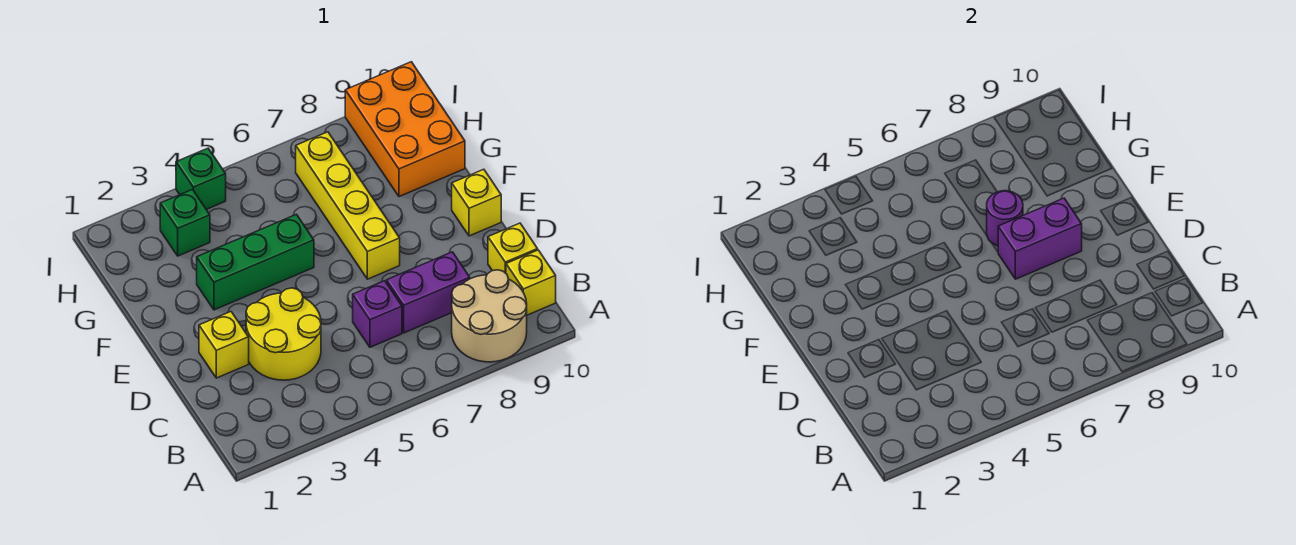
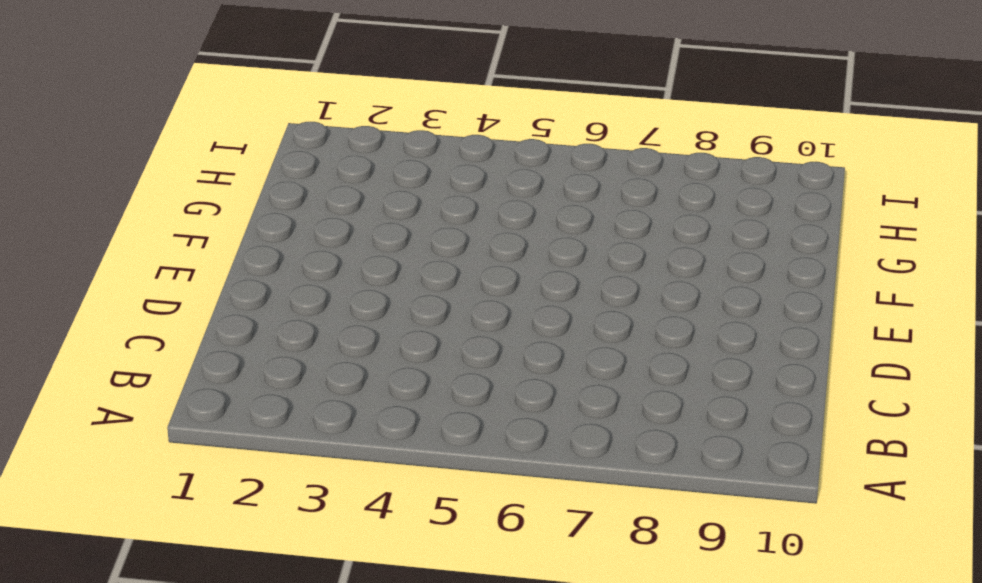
none -> tan round brick A8:B9 level 1
none -> yellow brick B10 level 1
none -> yellow round brick C3:D4 level 1

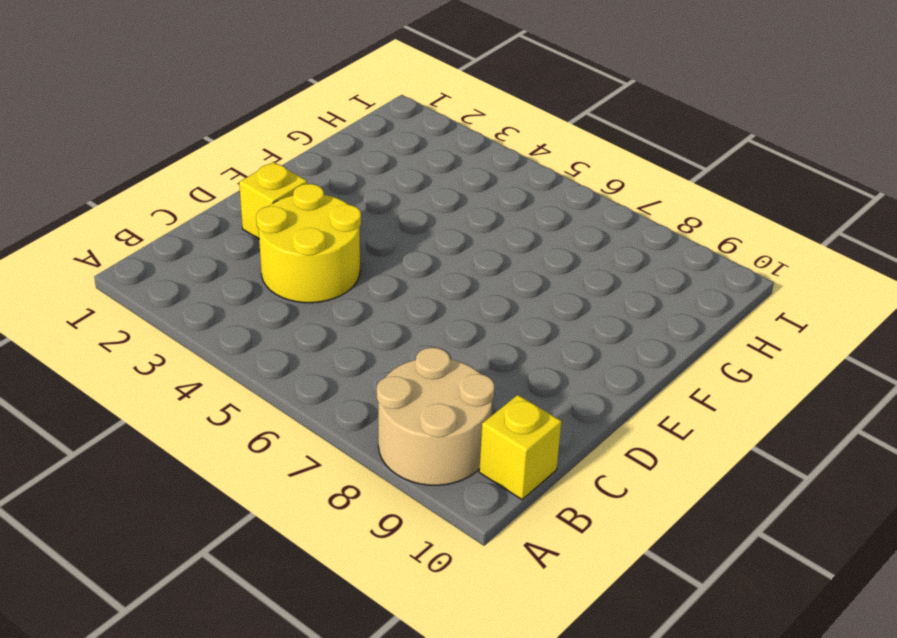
none -> purple brick C6 level 1
none -> purple brick C7:C8 level 1
none -> yellow brick C10 level 1

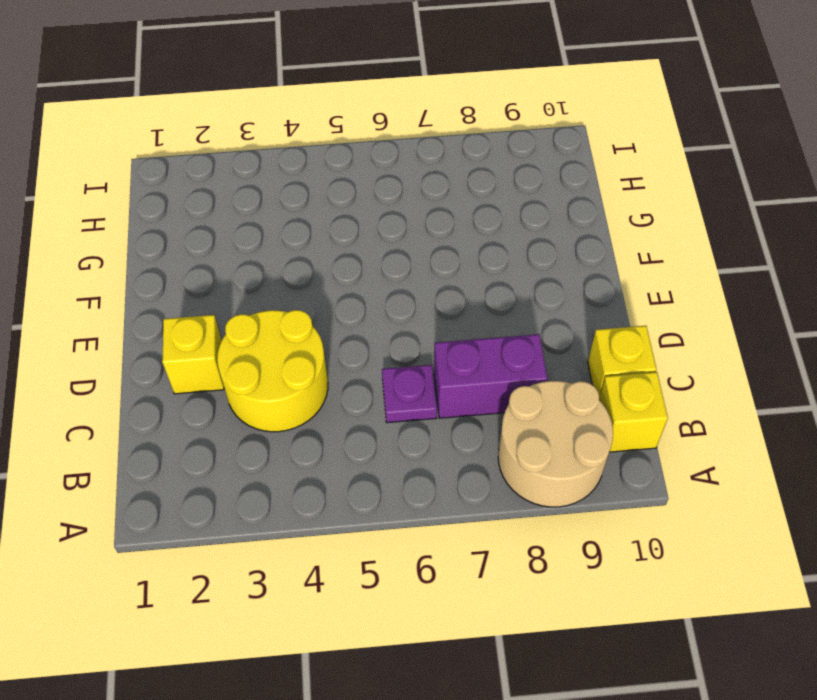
purple plate C6 level 1 -> purple brick C6 level 1
none -> yellow brick E7:H7 level 1
none -> yellow brick E10 level 1
none -> green brick F3:F5 level 1

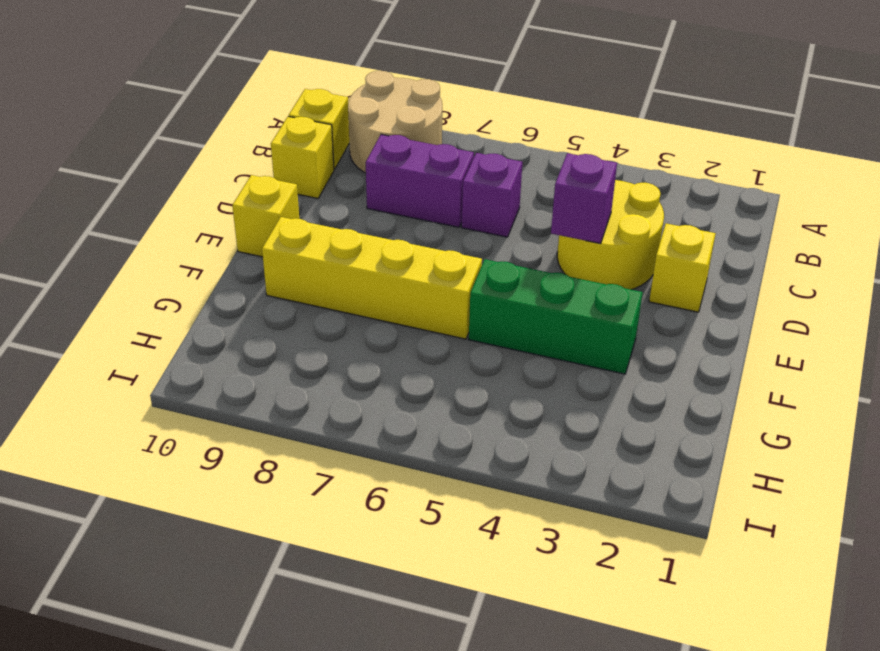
purple brick D4 level 2 -> none
yellow brick F6:F9 level 1 -> yellow brick E7:H7 level 1
none -> orange brick G9:I10 level 1
none -> green brick H3 level 1
none -> green brick I4 level 1

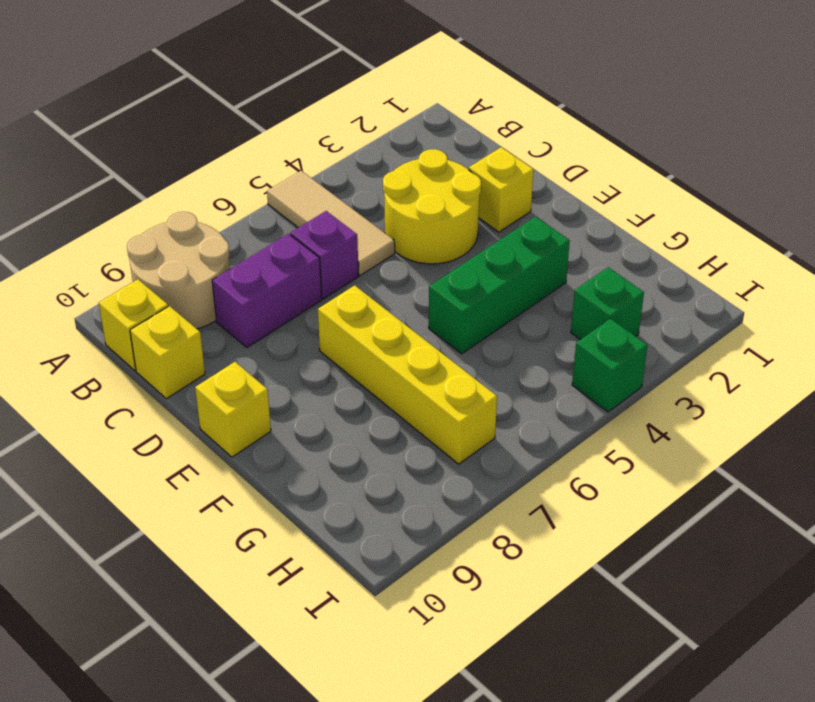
tan tile A5:C5 level 1 -> none
none -> orange brick G9:I10 level 1
none -> purple brick E7:E8 level 2
none -> purple round brick F7 level 2

